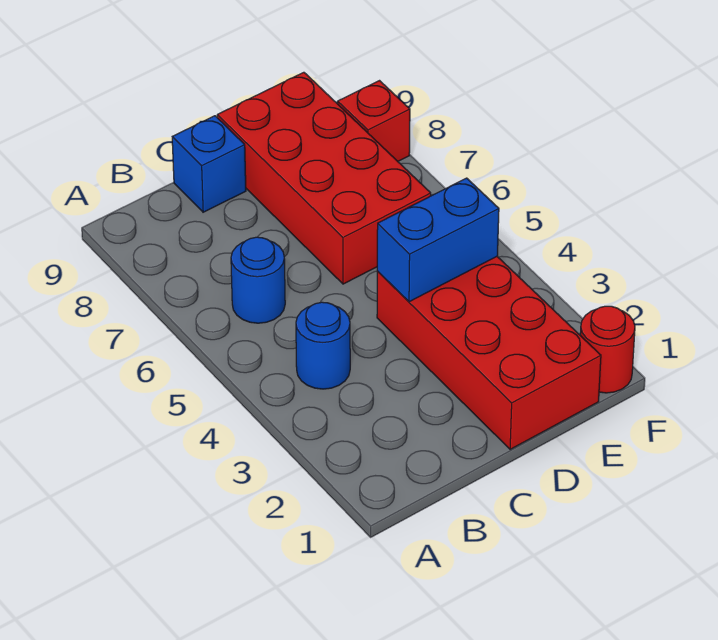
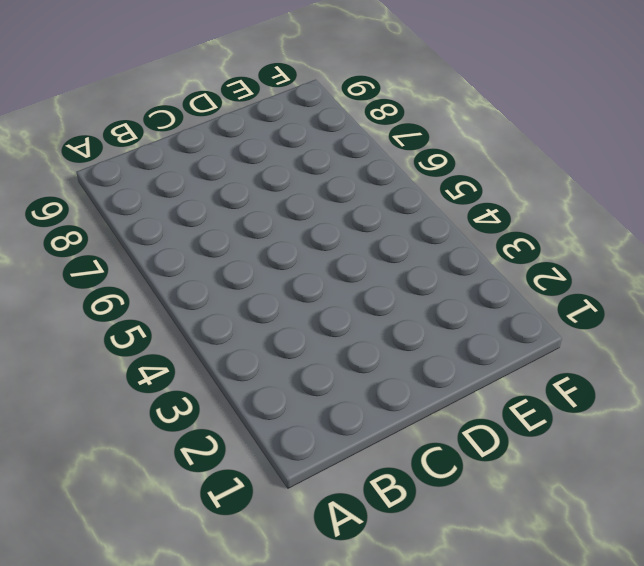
none -> blue round brick B4 level 1
none -> blue round brick B6 level 1

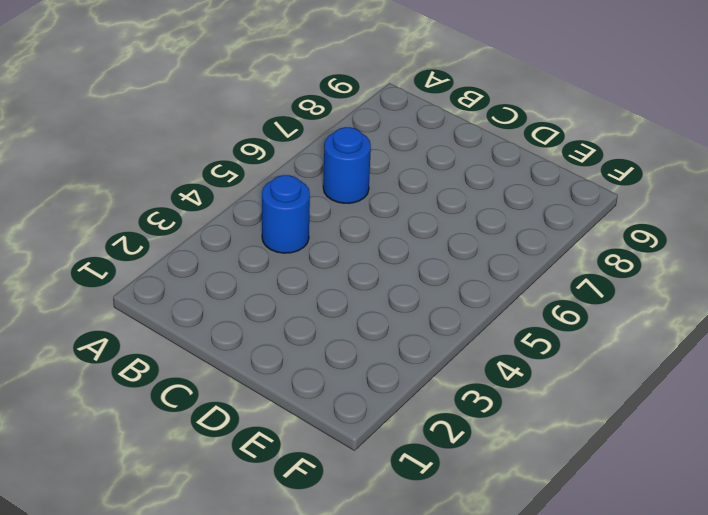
none -> blue brick C9 level 1
none -> red brick D1:E4 level 1

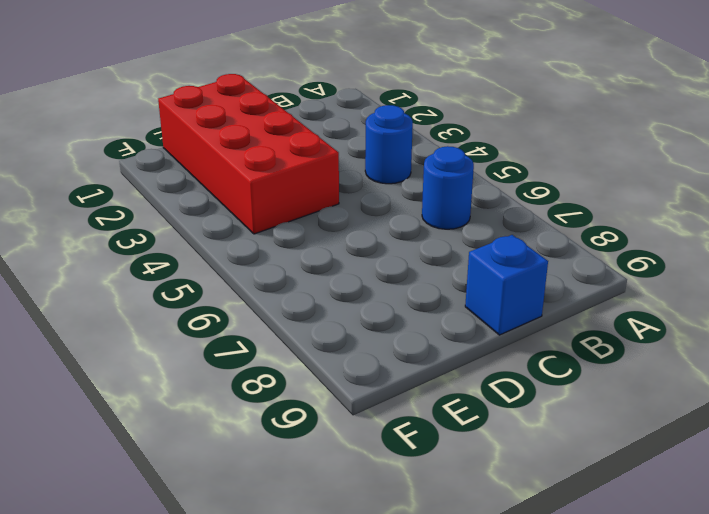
none -> red brick D6:E9 level 1
none -> red round brick F1 level 1

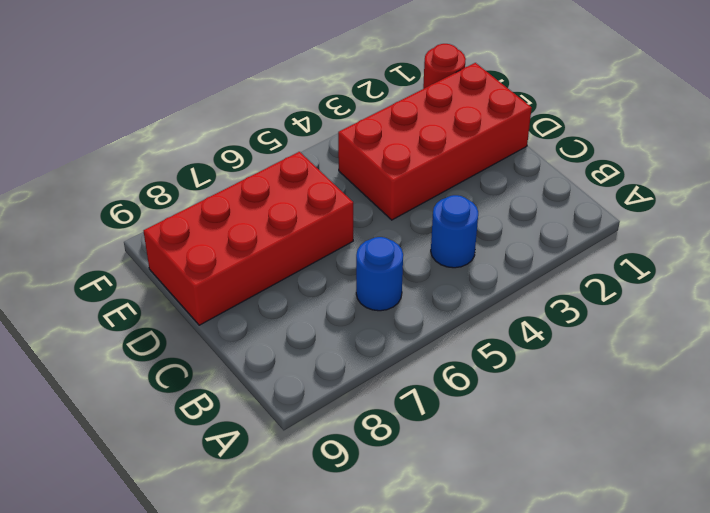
none -> blue brick C9 level 1
none -> red brick F8 level 1

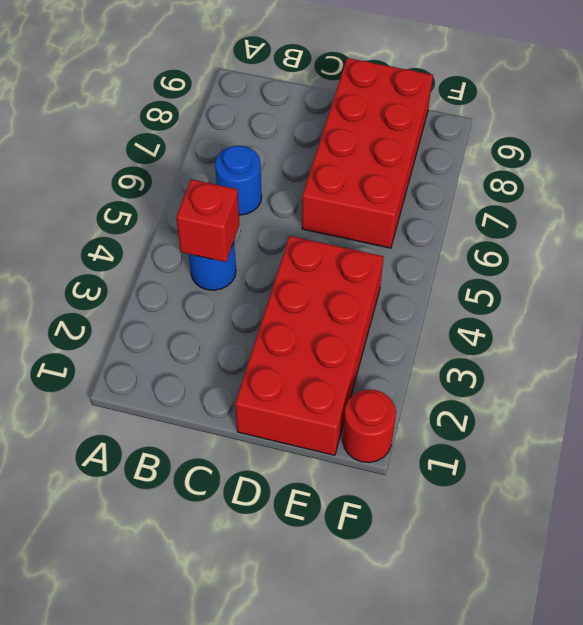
red brick B4 level 2 -> red brick F8 level 1
none -> blue brick C9 level 1
none -> blue brick D4:E4 level 2

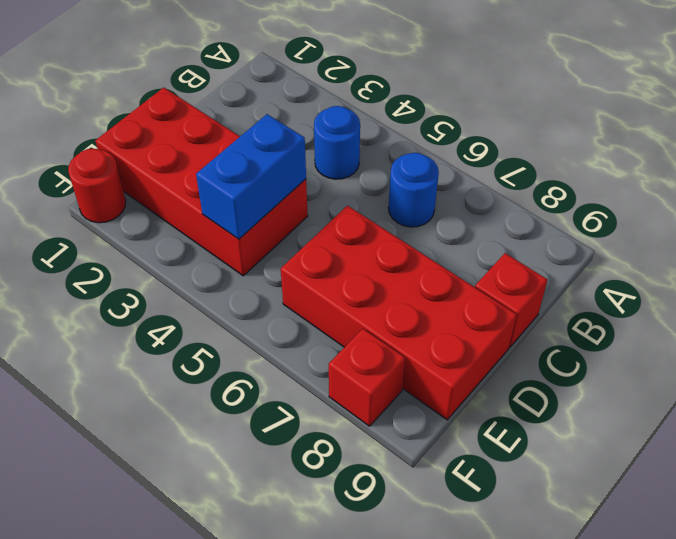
red brick C9 level 1 -> blue brick C9 level 1

